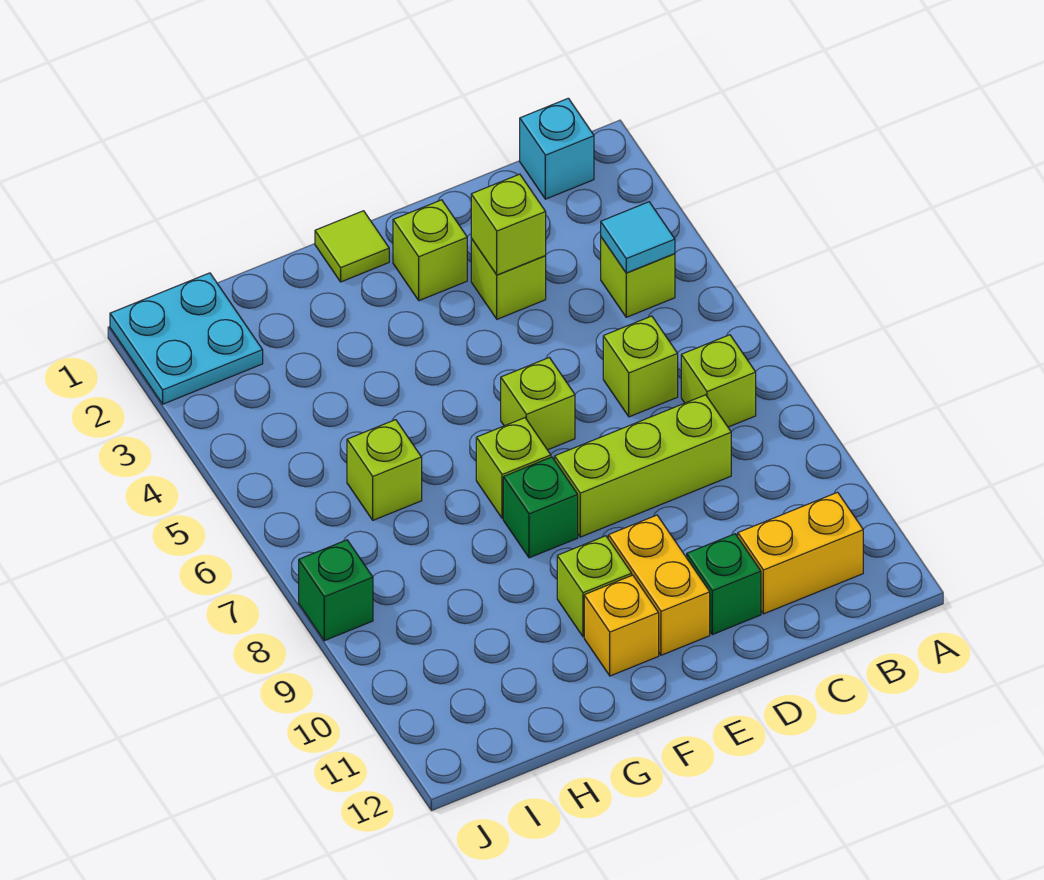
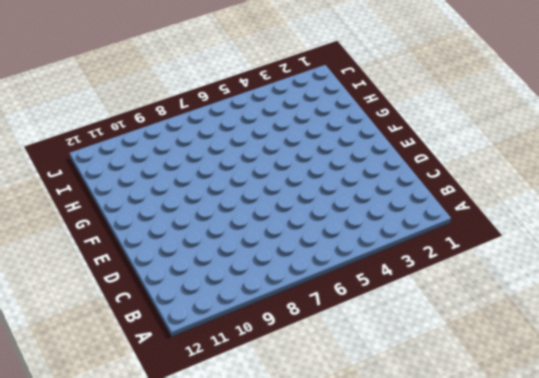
none -> cyan brick B1 level 1
none -> lime brick B4 level 1
none -> lime brick B7 level 1

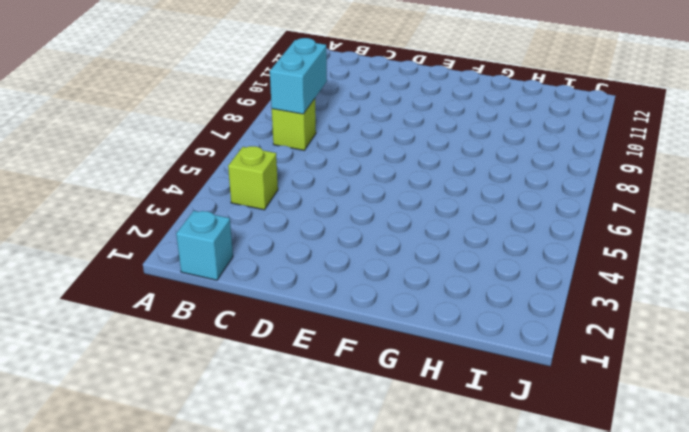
cyan brick B7:B8 level 2 -> none
none -> yellow brick B11:C11 level 1
none -> lime brick C6 level 1
none -> lime brick C8:E8 level 1

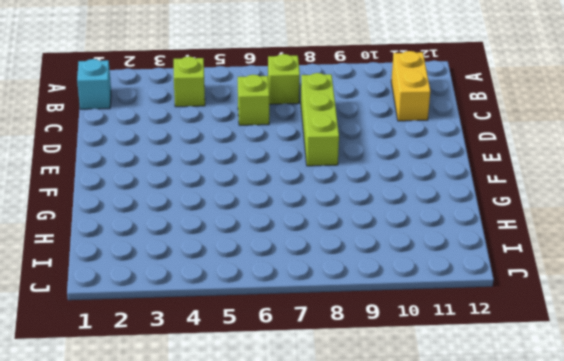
none -> lime brick D3 level 1
none -> green brick D11 level 1
none -> lime brick E2 level 1

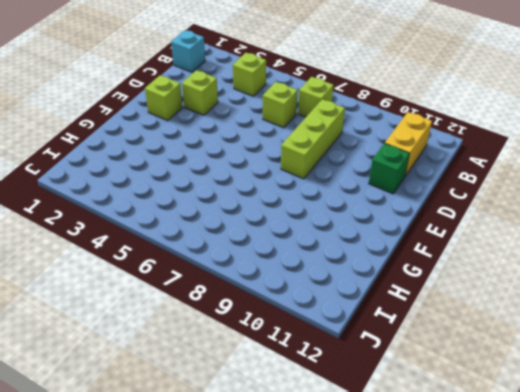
none -> lime brick E6 level 1
none -> yellow brick E10:E11 level 1
none -> lime tile F1 level 1

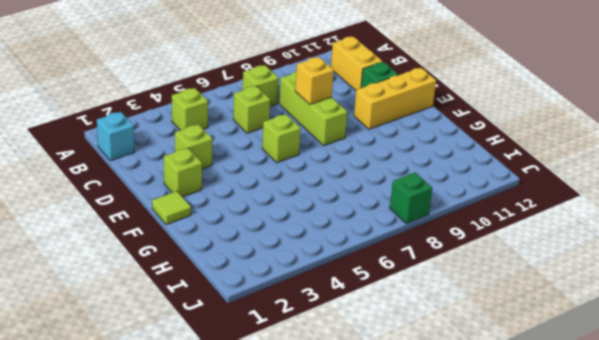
yellow brick D8 level 2 -> yellow brick F11 level 1
yellow brick E10:E12 level 1 -> yellow brick E10:E11 level 1
none -> lime brick F7 level 1
none -> green brick F8 level 1
none -> lime brick F10 level 1

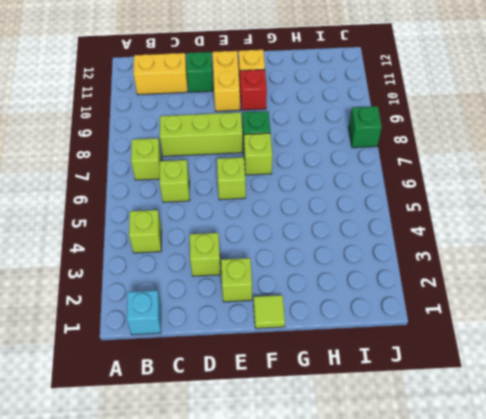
red brick F10 level 1 -> lime brick F10 level 1
none -> lime brick H6 level 1
none -> cyan plate I1:J2 level 1
none -> cyan tile B4 level 2

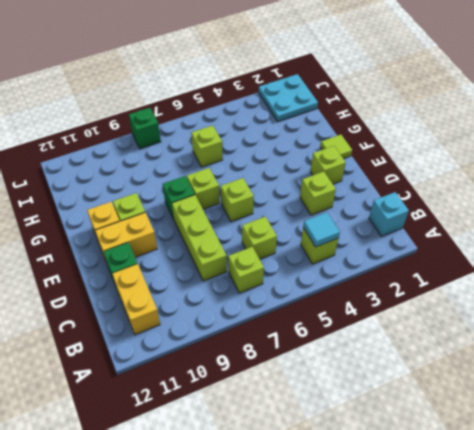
none -> lime brick D3 level 2

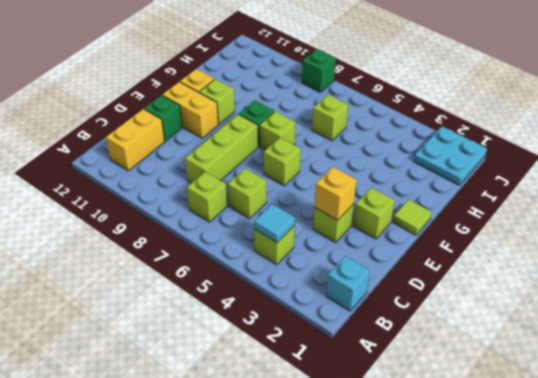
yellow brick D3 level 2 -> lime brick D3 level 2

